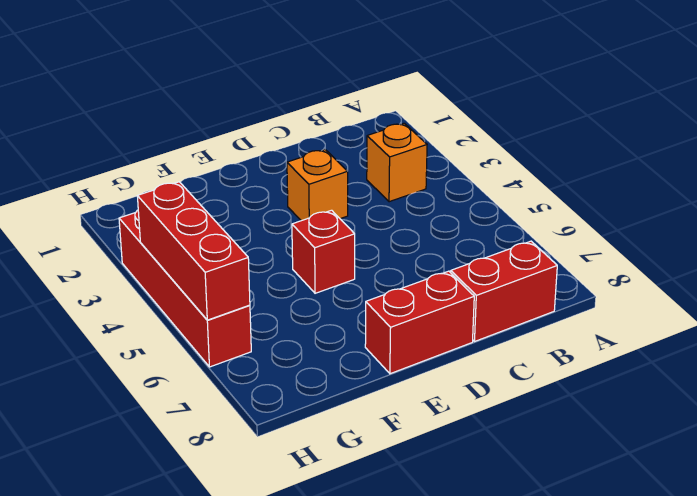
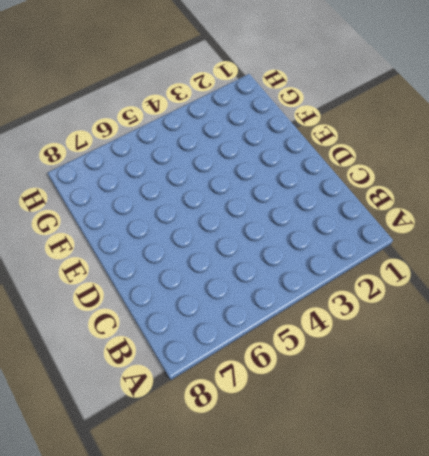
none -> orange brick B3 level 1
none -> red brick B8:C8 level 1

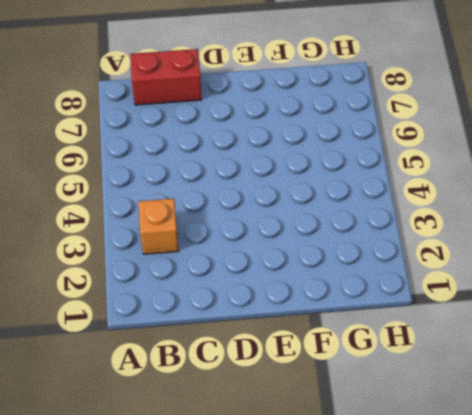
none -> orange brick D3 level 1
none -> red brick D8:E8 level 1

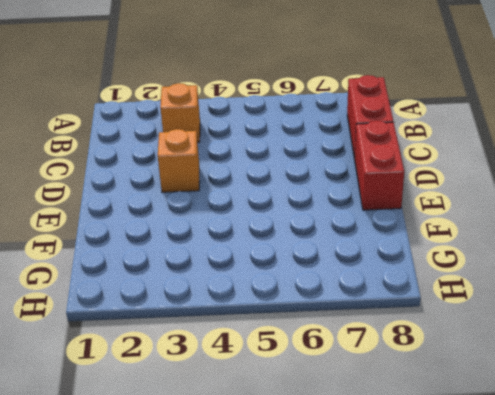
none -> red brick E5 level 1
none -> red brick H3:H6 level 1

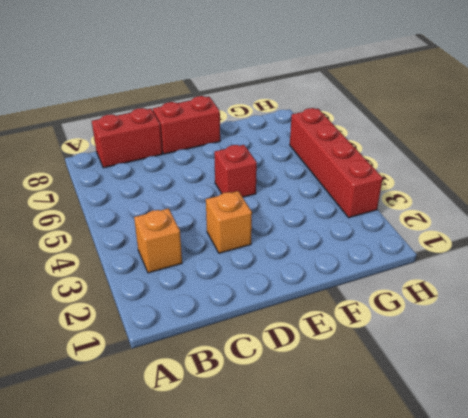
none -> red brick H4:H6 level 2

